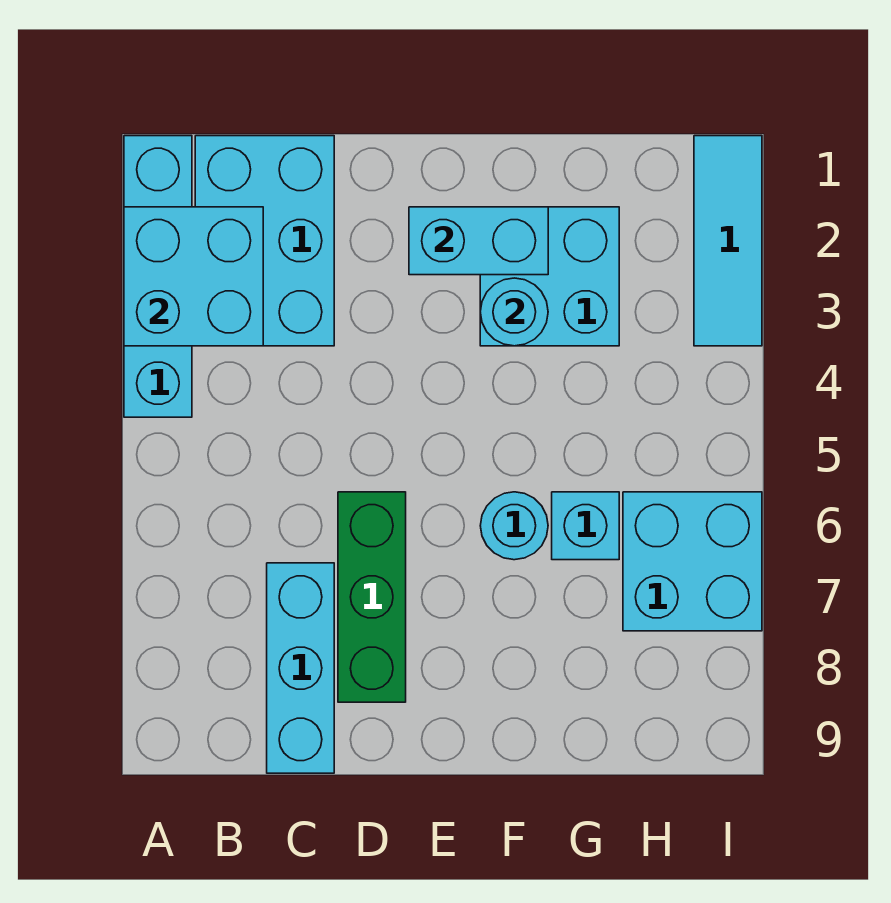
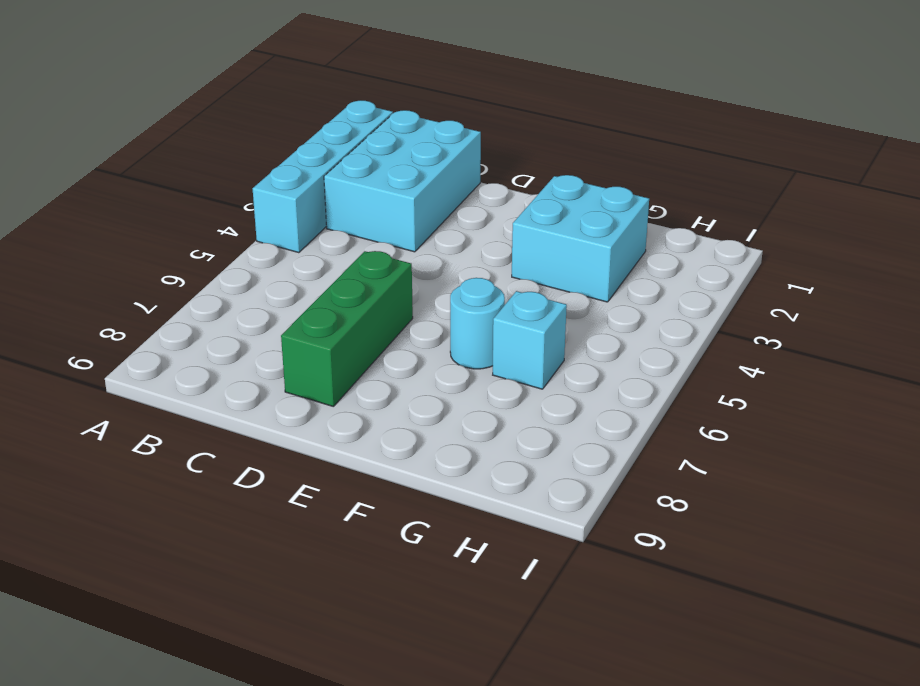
none -> cyan brick C7:C9 level 1
none -> cyan brick H6:I7 level 1
none -> cyan tile I1:I3 level 1

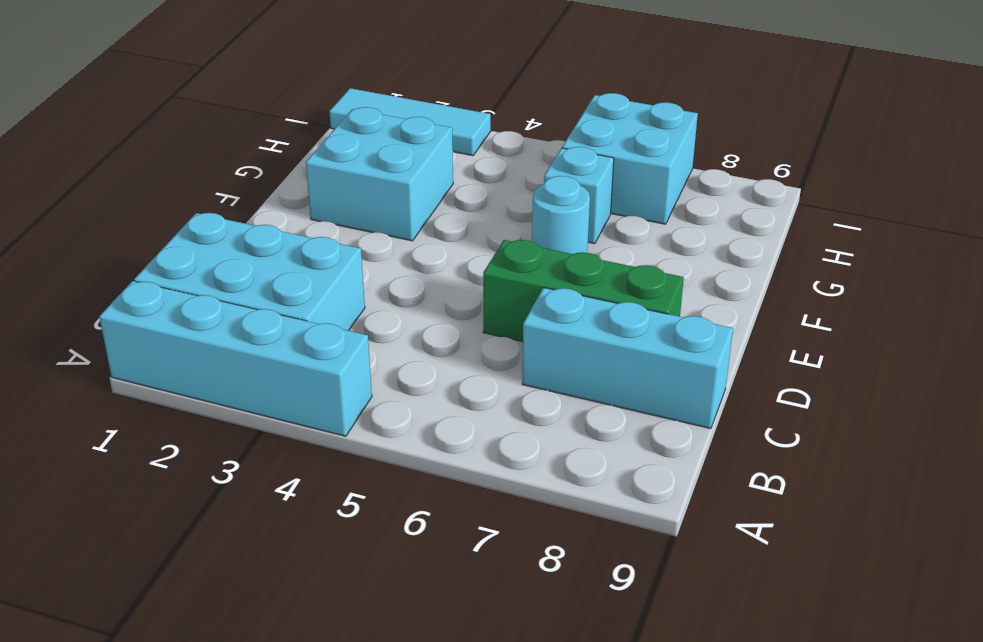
none -> cyan brick A2:B3 level 2
none -> cyan brick E2:F2 level 2
none -> cyan round brick F3 level 2

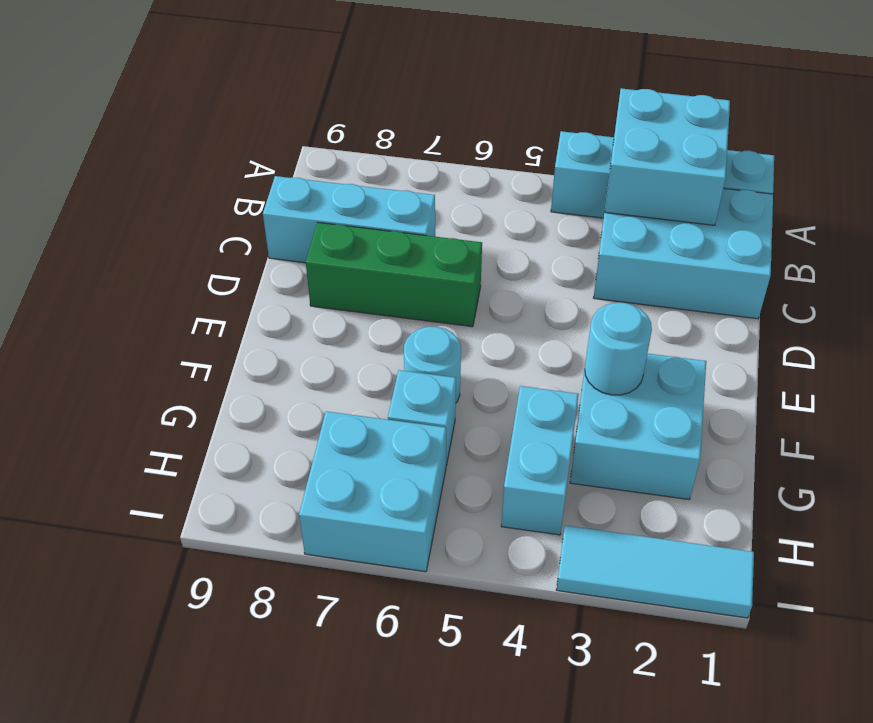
cyan brick G4:H4 level 1 -> cyan brick E2:F2 level 2

